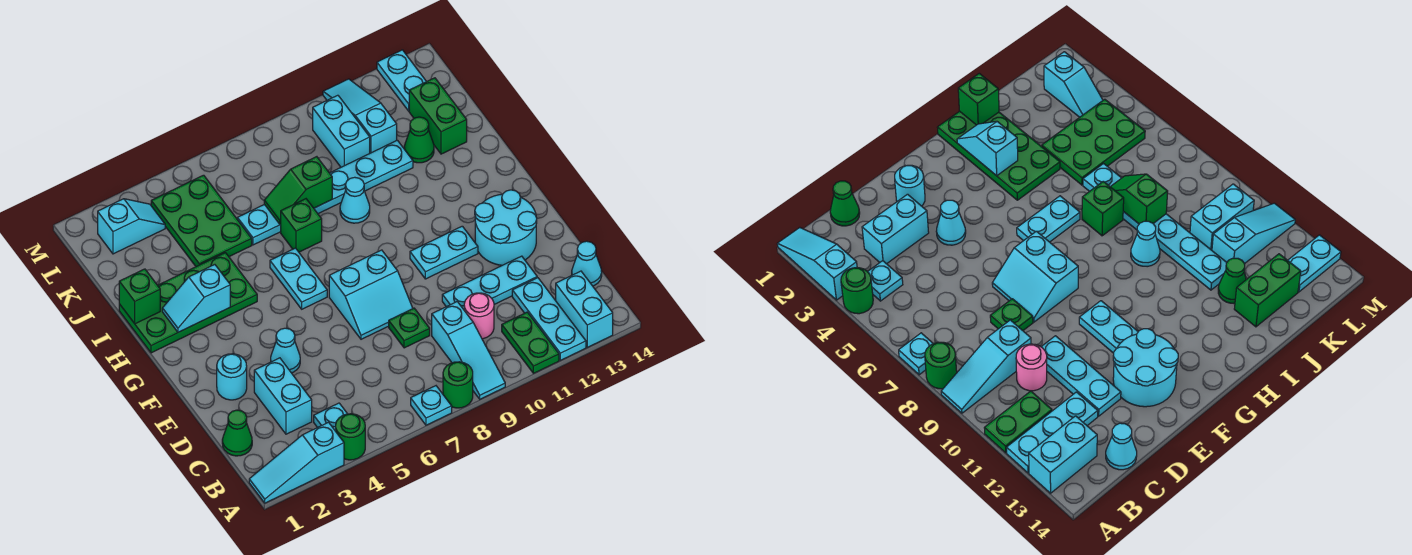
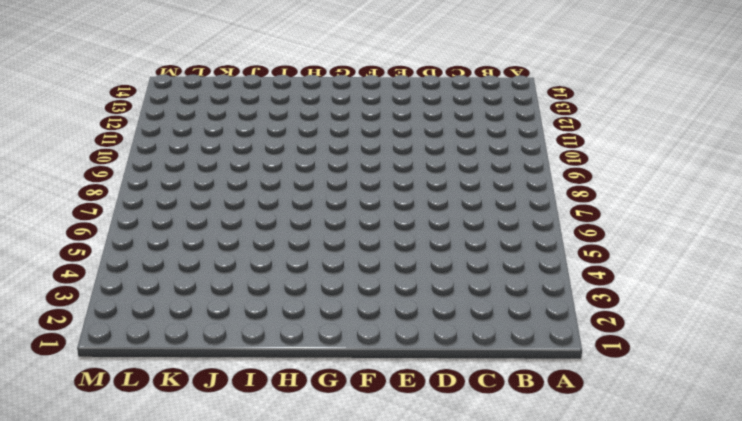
none -> cyan slope A1:A3 level 1 top 3
none -> green round brick A4 level 1
none -> cyan plate A7 level 1
none -> green round brick A8 level 1

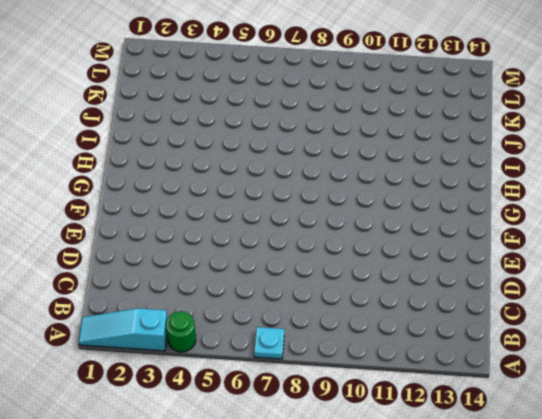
none -> green round brick A8 level 1
none -> cyan slope A9:C9 level 1 top C
none -> green plate A11:B11 level 1
none -> cyan plate A12:C12 level 1

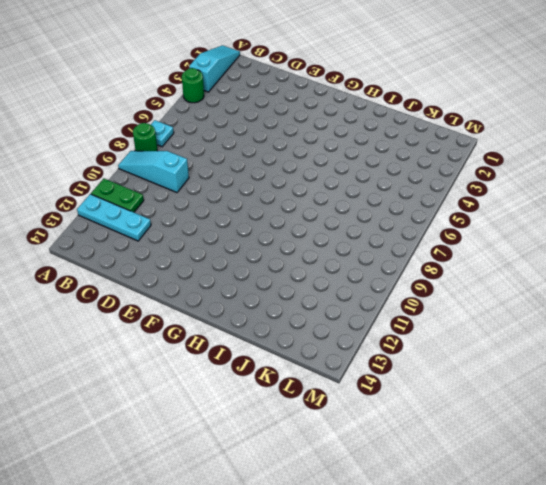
none -> cyan brick A13:B13 level 1
none -> cyan plate B4 level 1
none -> green cone C1 level 1
none -> cyan brick C3:D3 level 1

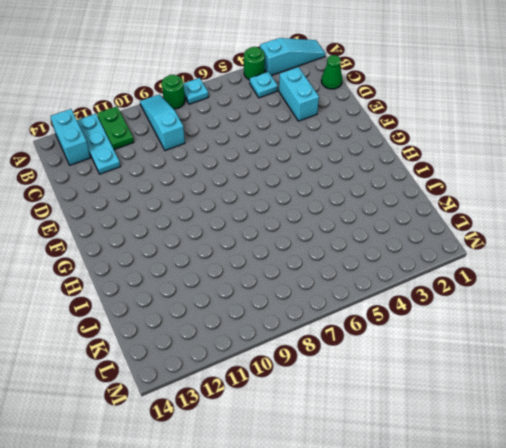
none -> pink round brick C10 level 1
none -> cyan cone C14 level 1
none -> green plate D8 level 1
none -> cyan plate D10:D12 level 1

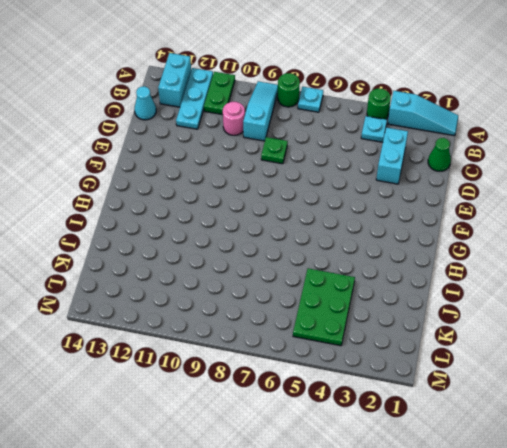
none -> cyan plate D10:D12 level 1
none -> cyan round brick E2 level 1
none -> cyan cone E4 level 1
none -> cyan slope E7:F8 level 1 top F

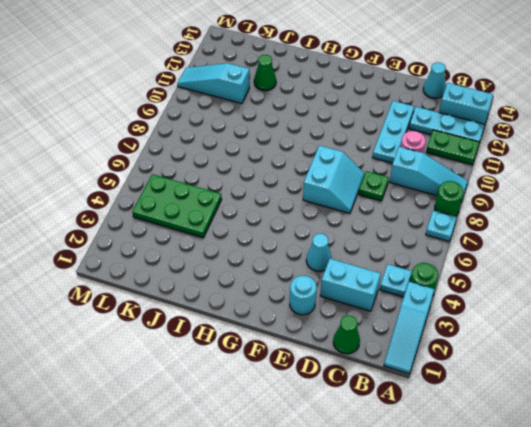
none -> cyan round brick E12:F13 level 1
none -> cyan plate F10:F11 level 1
none -> cyan plate G6:H6 level 1
none -> green plate H1:I4 level 1

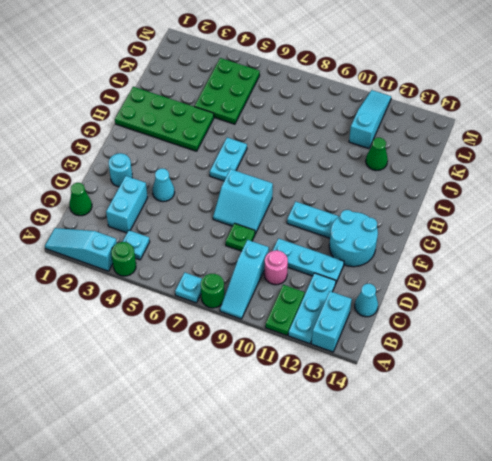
none -> green brick I7 level 1
none -> cyan cone I9 level 1
none -> cyan plate J6:J11 level 1
none -> green brick J13:K13 level 1

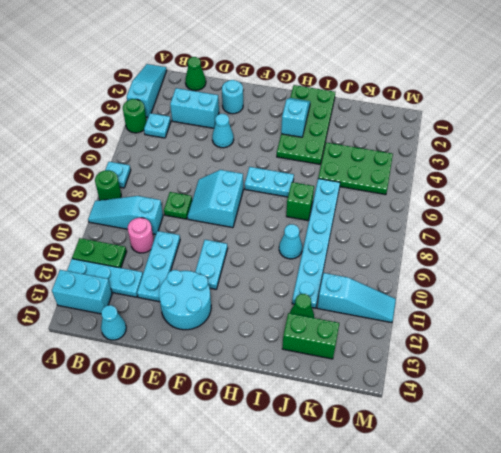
none -> cyan brick K10:L10 level 1
none -> cyan slope L2:L3 level 1 top 2
none -> cyan plate L13:M13 level 1
none -> green brick I1 level 2

